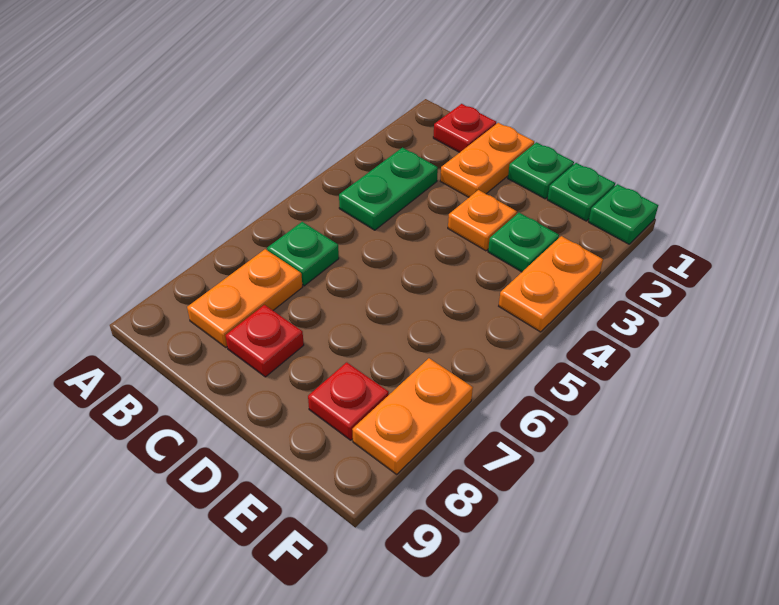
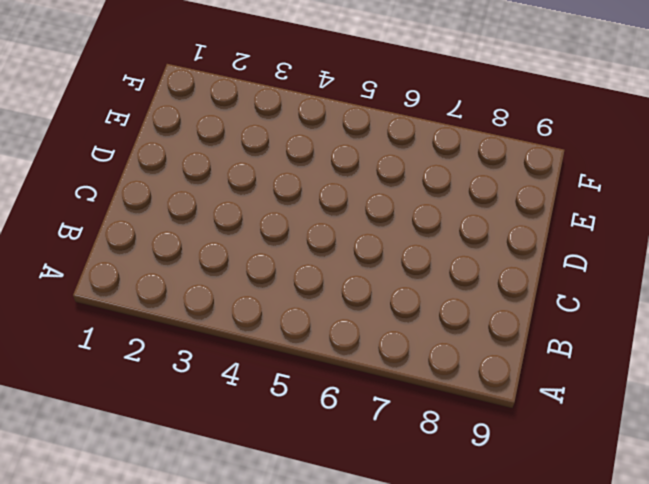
none -> red plate B1 level 1
none -> green plate B3:B4 level 1
none -> green plate B6 level 1

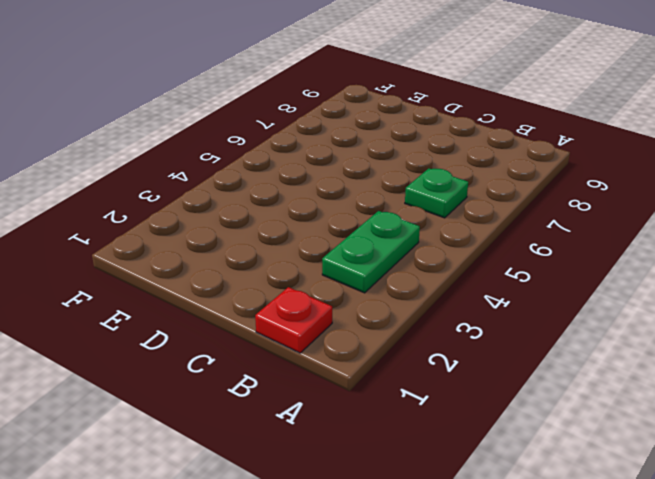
none -> orange plate B7:B8 level 1
none -> orange plate C1:C2 level 1
none -> red plate C8 level 1

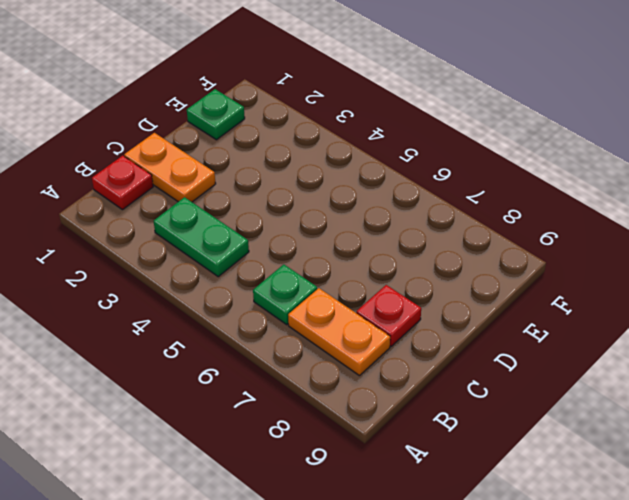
none -> green plate D1 level 1
none -> orange plate D3 level 1
none -> green plate E3 level 1

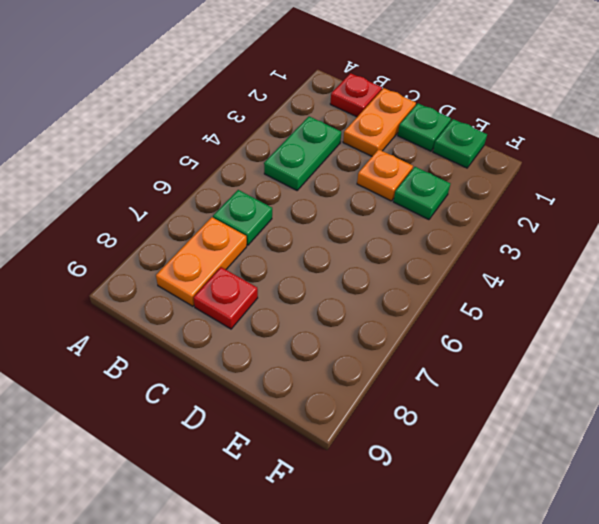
none -> red plate E8 level 1
none -> green plate F1 level 1
none -> orange plate F3:F4 level 1

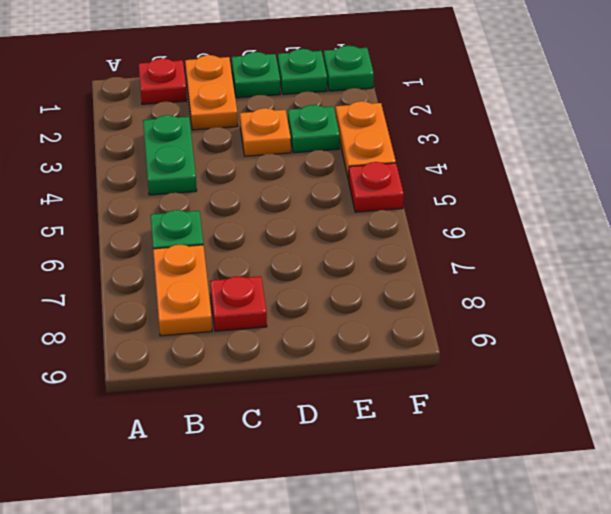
red plate F5 level 1 -> red plate E8 level 1
none -> orange plate F7:F8 level 1

